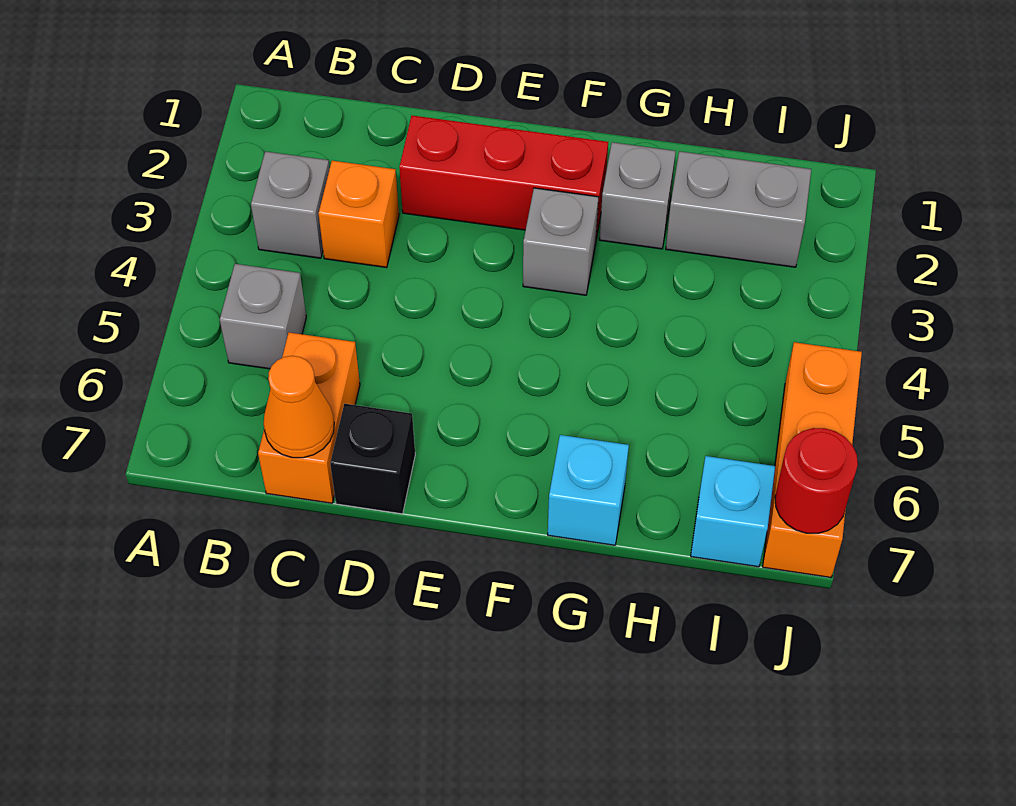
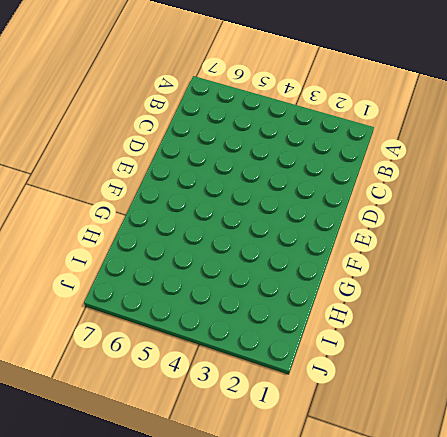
none -> grey brick B3 level 1
none -> grey brick B5 level 1
none -> orange brick C3 level 1

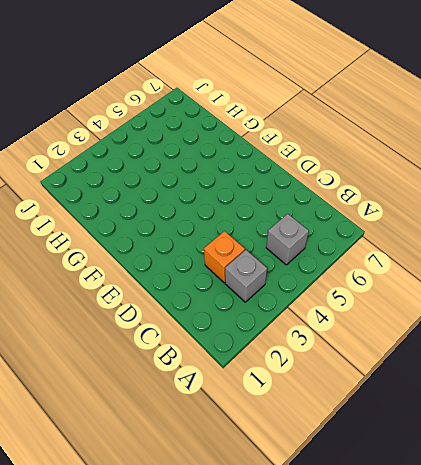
none -> orange brick C6:C7 level 1
none -> red brick D2:F2 level 1
none -> black brick D7 level 1

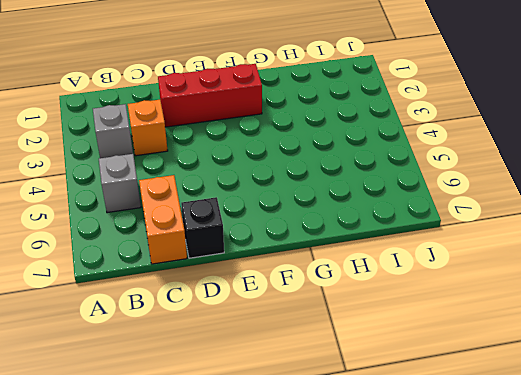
none -> grey brick F3 level 1
none -> grey brick G2 level 1
none -> cyan brick G7 level 1

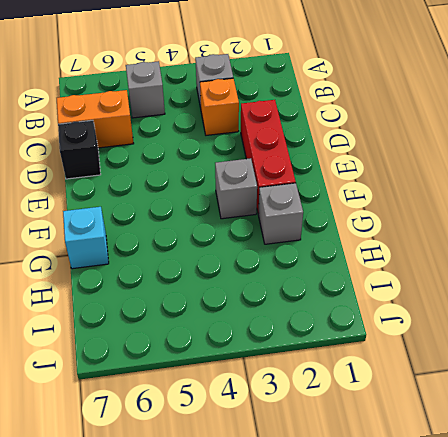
none -> grey brick H2:I2 level 1
none -> cyan brick I7 level 1
none -> orange brick J5:J7 level 1

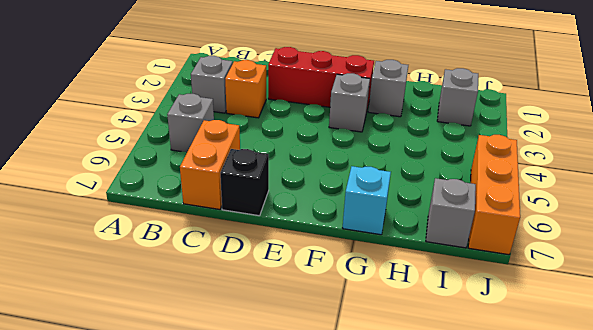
grey brick I2 level 1 -> grey brick H2:I2 level 1
grey brick I7 level 1 -> cyan brick I7 level 1
none -> orange cone C7 level 2
none -> red round brick J7 level 2

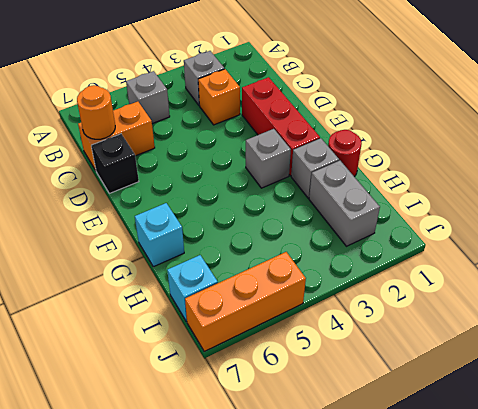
orange round brick C7 level 2 -> orange cone C7 level 2
red round brick G1 level 1 -> red round brick J7 level 2

